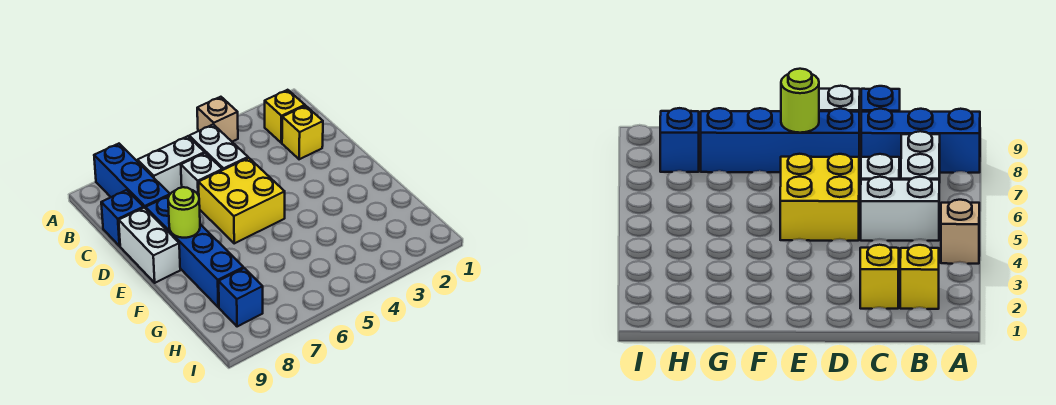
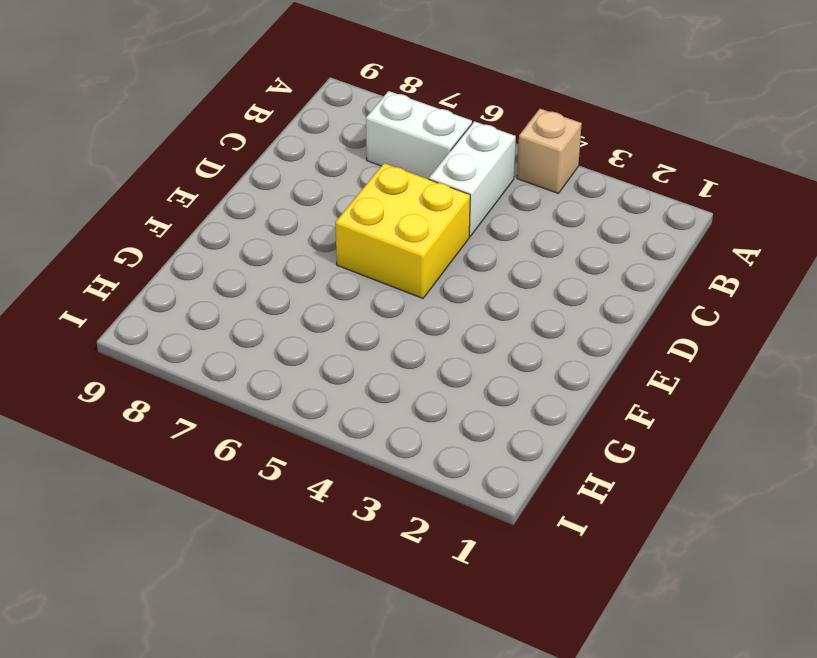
none -> blue brick A8:C8 level 1
none -> yellow brick B2 level 1
none -> yellow brick C2 level 1

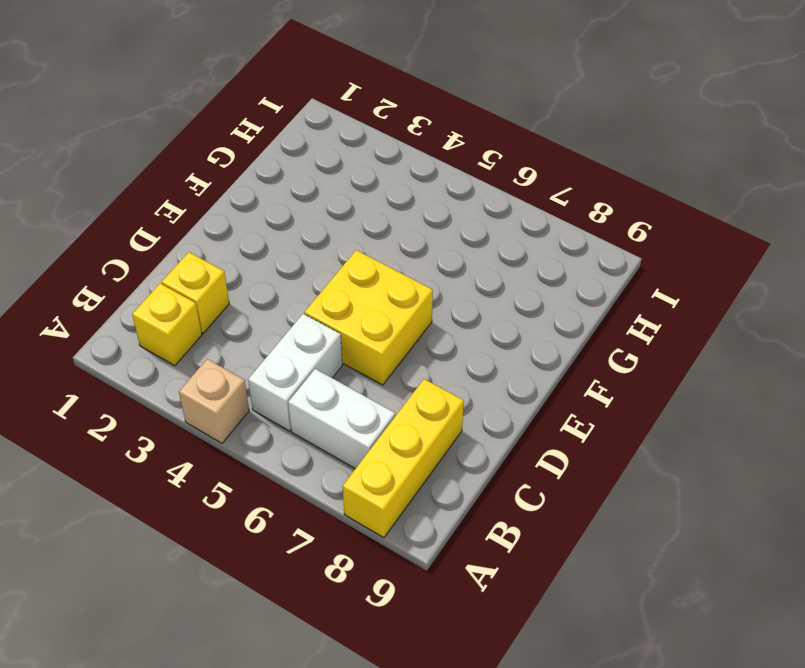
yellow brick A8:C8 level 1 -> blue brick A8:C8 level 1
none -> white brick C6 level 1
none -> blue brick C9 level 1
none -> blue brick D8:G8 level 1

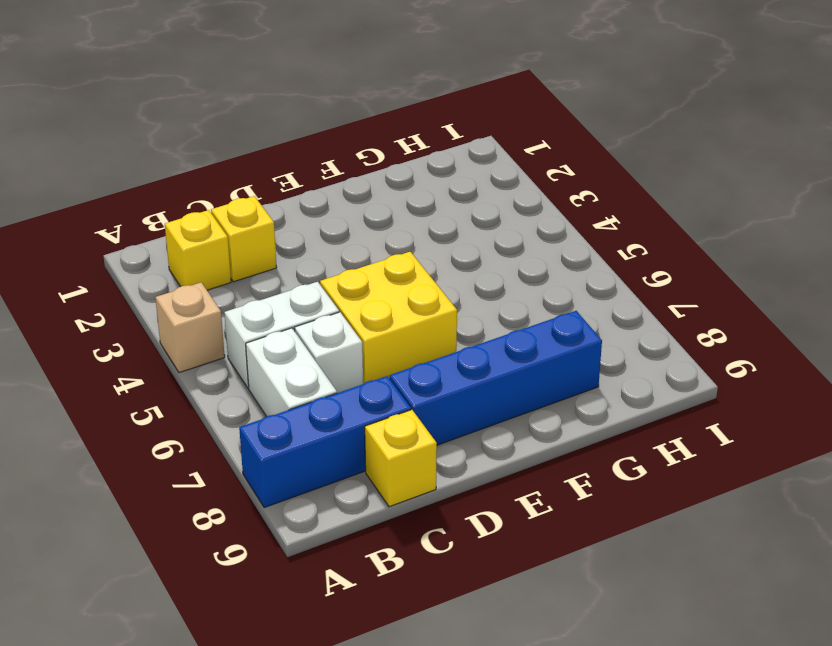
yellow brick C9 level 1 -> blue brick C9 level 1
none -> white brick D9:E9 level 1
none -> blue brick H8 level 1
none -> lime round brick E8 level 2

